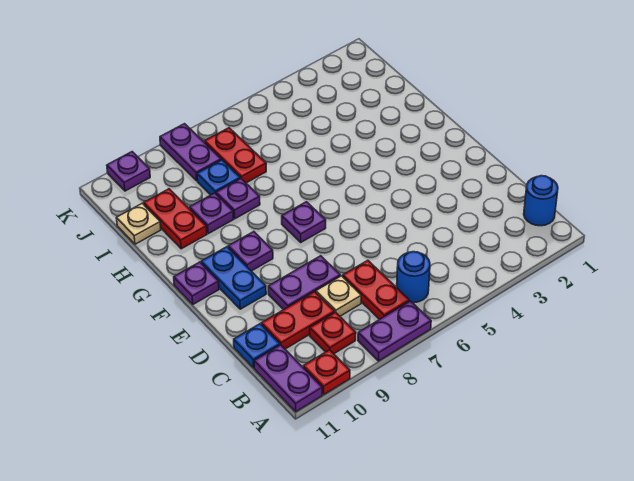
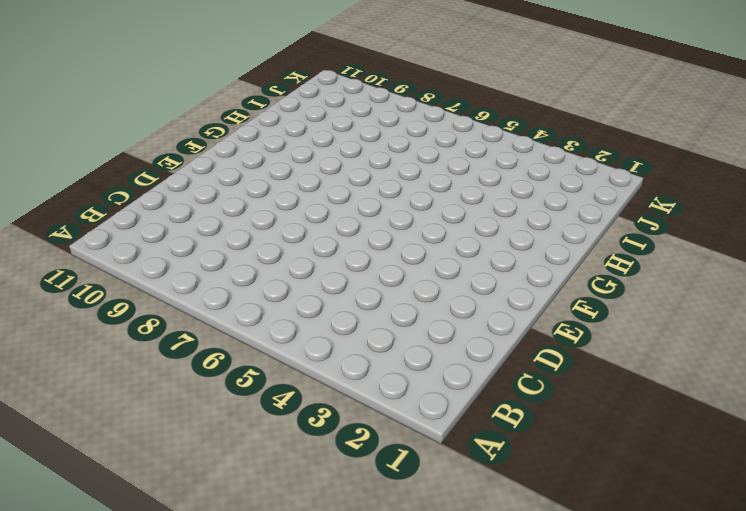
none -> purple plate A7:A8 level 1
none -> red plate A10 level 1
none -> purple plate A11:B11 level 1

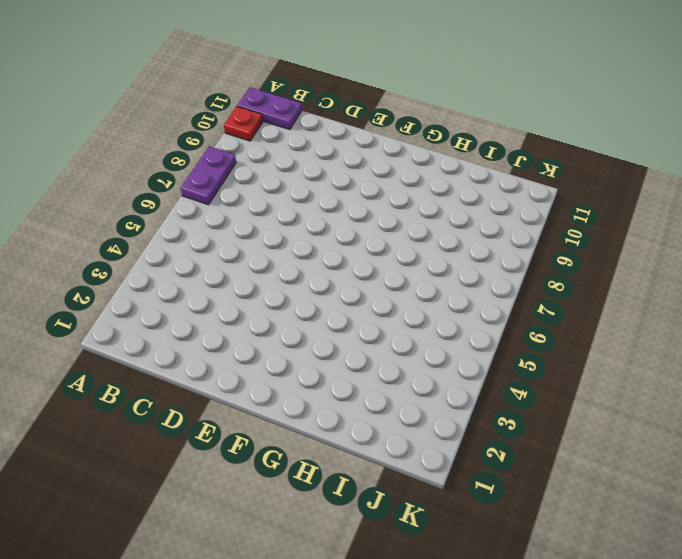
none -> blue round brick B1 level 1
none -> blue round brick B6 level 1
none -> red plate B7:C7 level 1

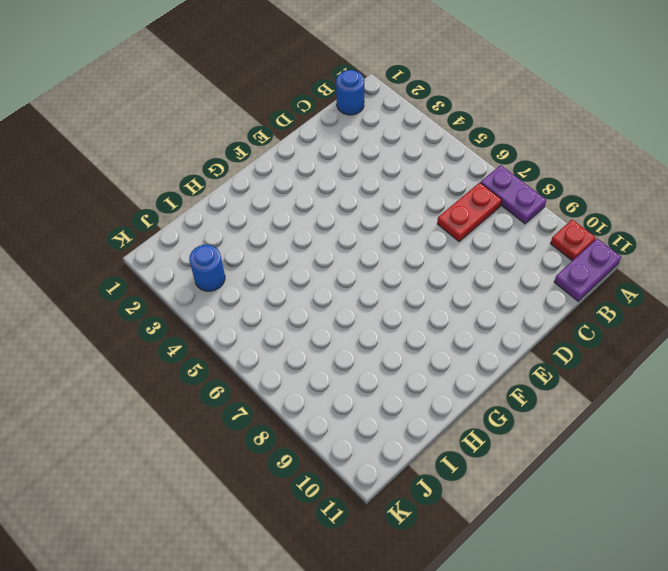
blue round brick J3 level 1 -> blue round brick B6 level 1
none -> red plate B9 level 1
none -> tan plate C8 level 1
none -> red plate C9:C10 level 1

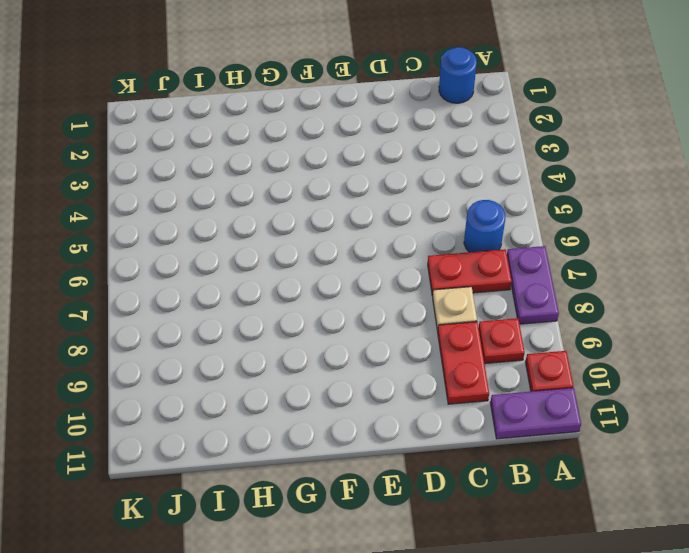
none -> blue plate C11 level 1
none -> purple plate D8:D9 level 1
none -> blue plate E10:F10 level 1

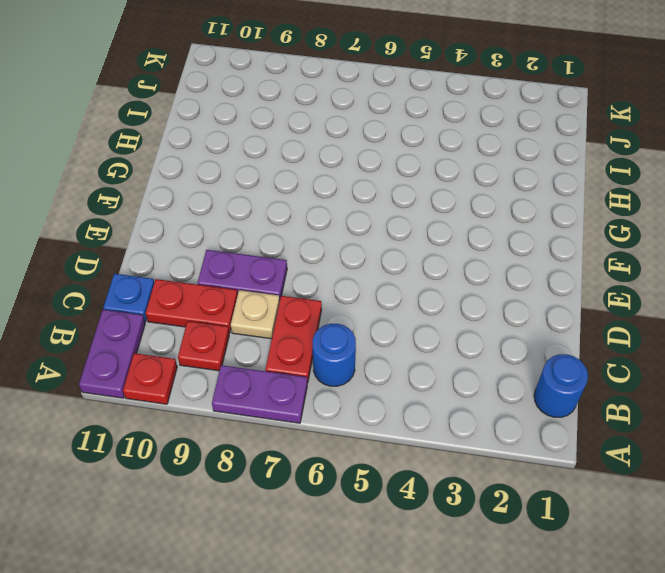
none -> blue plate E10:F10 level 1
none -> purple plate F7 level 1
none -> purple plate F9 level 1

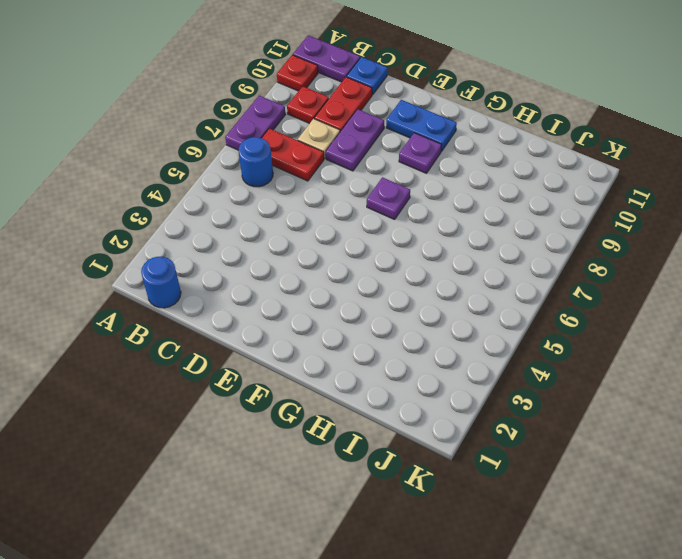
none -> purple plate F11 level 1
none -> purple plate H8 level 1
none -> purple plate H9 level 1

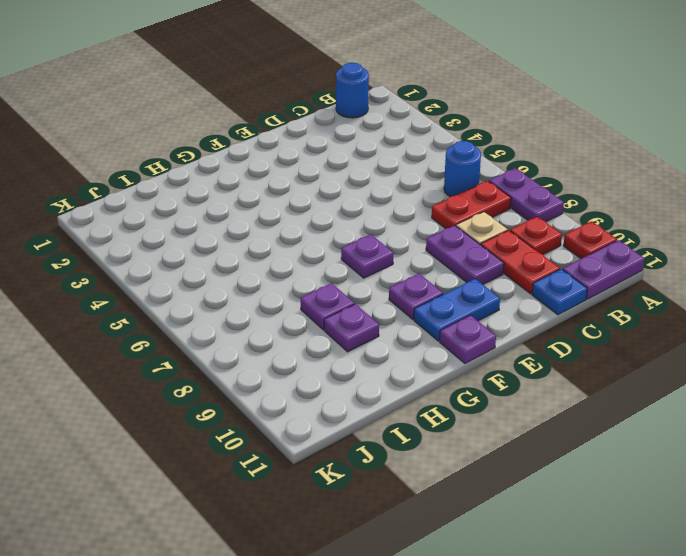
none -> red plate H10:I10 level 1
none -> red plate I7:J7 level 1
none -> blue plate I8 level 1

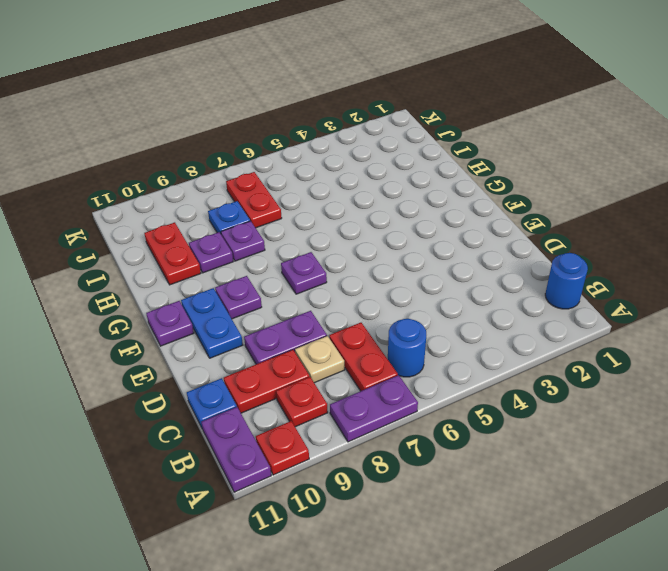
none -> tan plate I11 level 1
none -> purple plate J8:K8 level 1
none -> purple plate K10 level 1

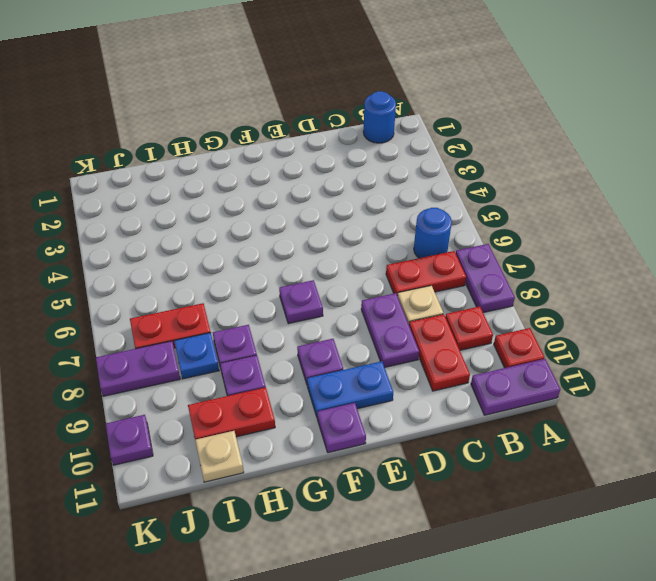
none -> blue plate C11 level 1

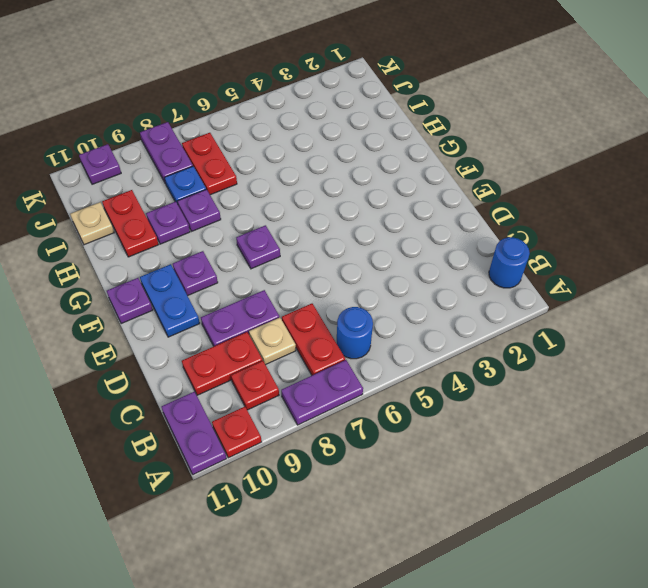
none -> blue plate C11 level 1

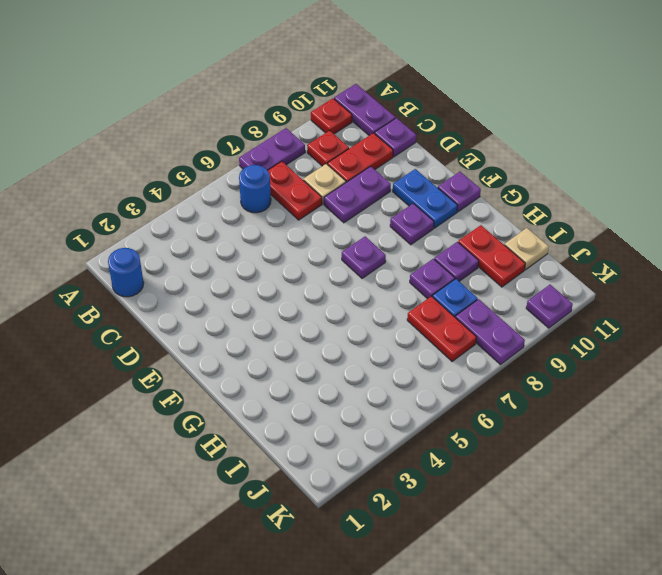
purple plate C11 level 1 -> blue plate C11 level 1

